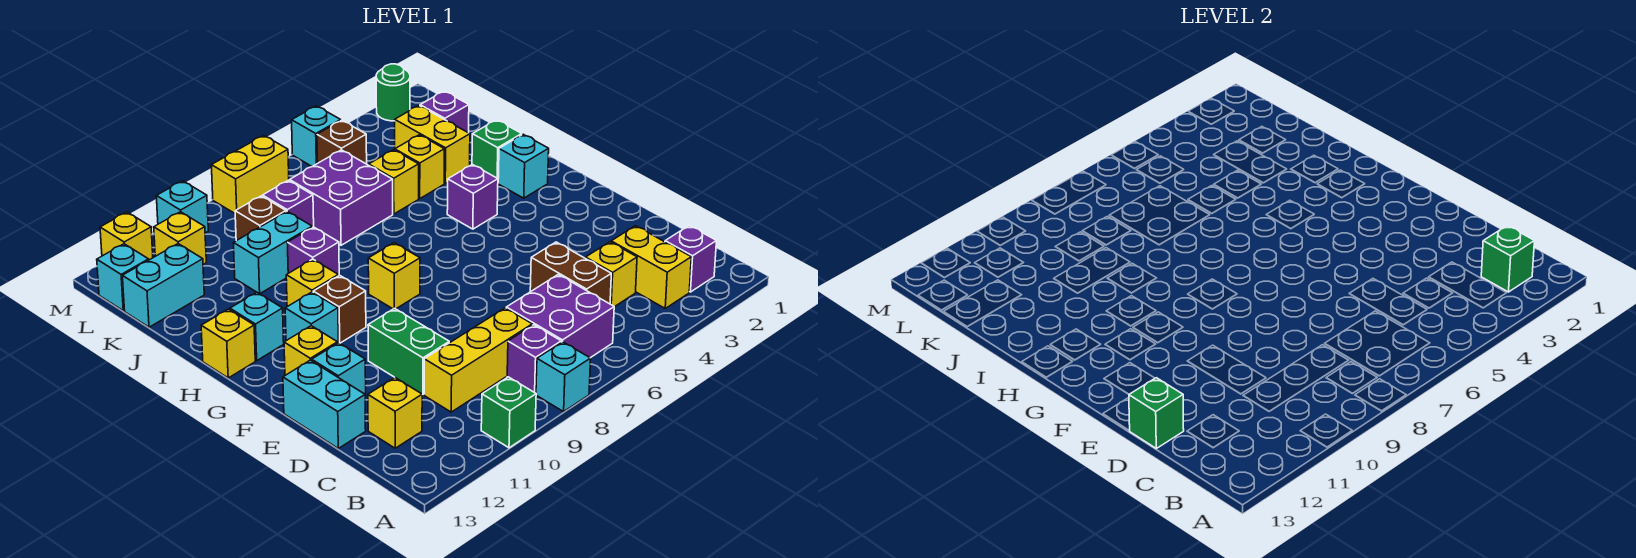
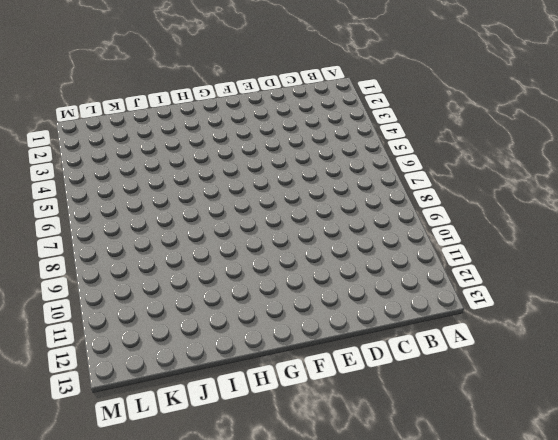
none -> cyan brick A8 level 1
none -> green brick A10 level 1
none -> purple brick B2 level 1
none -> yellow brick B3:C3 level 1

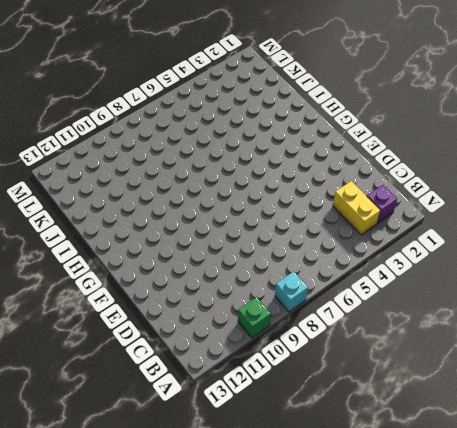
none -> purple brick B6:C7 level 1
none -> purple brick B8 level 1
none -> yellow brick C4 level 1
none -> brown brick C5:D5 level 1

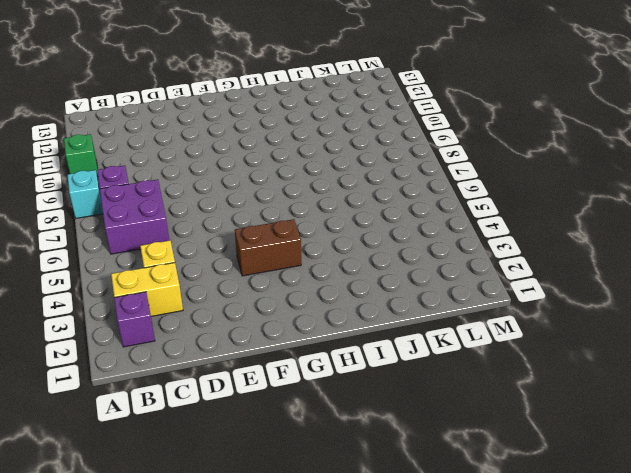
brown brick F4:G4 level 1 -> brown brick C5:D5 level 1
none -> yellow brick C8:C10 level 1
none -> yellow brick C12 level 1
none -> green brick D10:E10 level 1
none -> cyan brick D13:E13 level 1

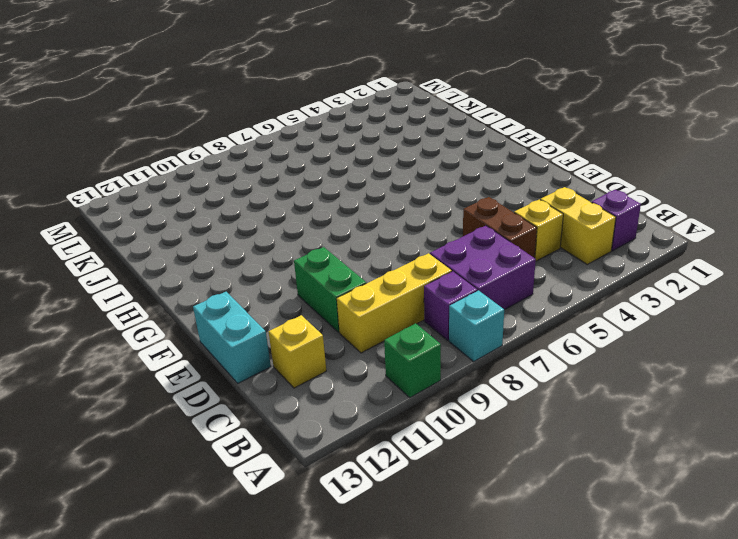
none -> cyan brick E12 level 1
none -> yellow brick F12 level 1
none -> yellow brick G8 level 1
none -> brown brick G10 level 1

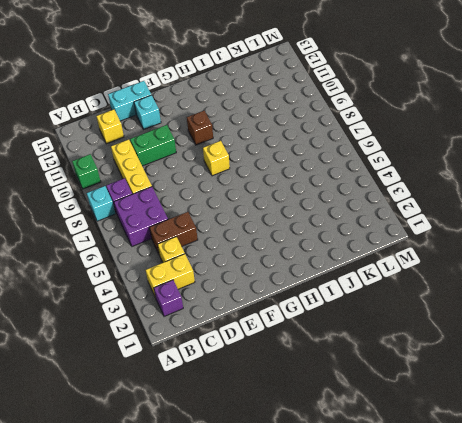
none -> yellow brick F12 level 1
none -> cyan brick G11 level 1
none -> cyan brick H2 level 1
none -> purple brick H4 level 1

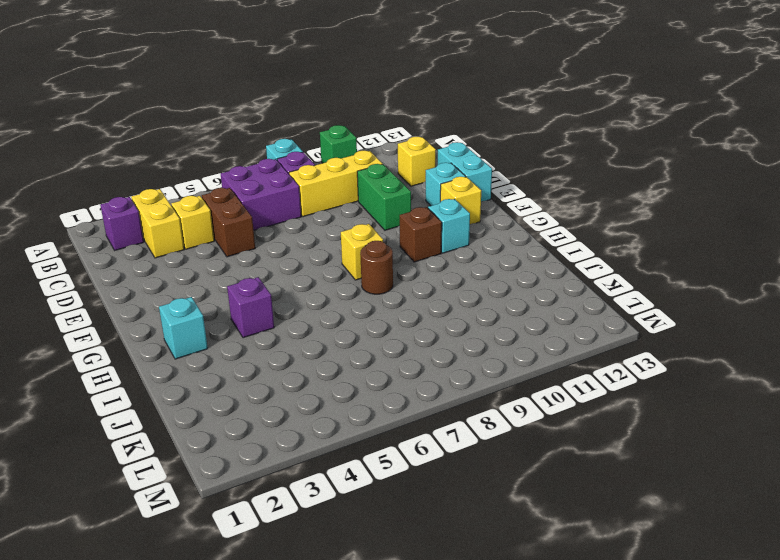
brown round brick H8 level 1 -> none
none -> yellow brick H10 level 1
none -> cyan brick H12 level 1
none -> yellow brick H13 level 1
none -> green brick I2 level 1

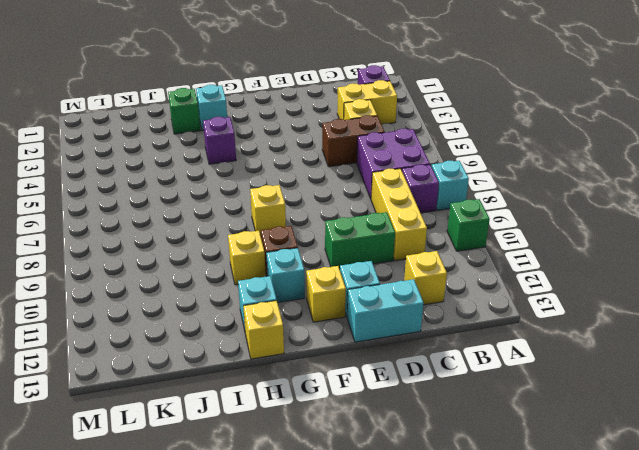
none -> purple brick I9 level 1
none -> yellow brick J3:K3 level 1
none -> yellow brick J4 level 1
none -> yellow brick J5 level 1

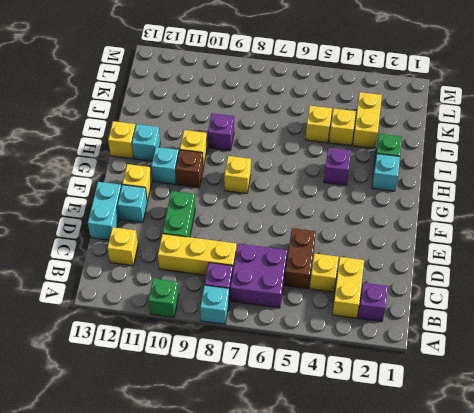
none -> purple brick J6:K7 level 1
none -> cyan brick J9:J10 level 1
none -> purple brick K2 level 1
none -> purple brick K8 level 1

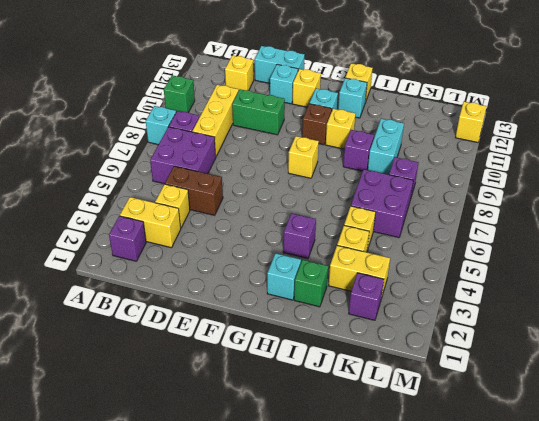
none -> brown brick K9 level 1
none -> cyan brick K12:K13 level 1
none -> brown brick L5 level 1
none -> yellow brick L11 level 1

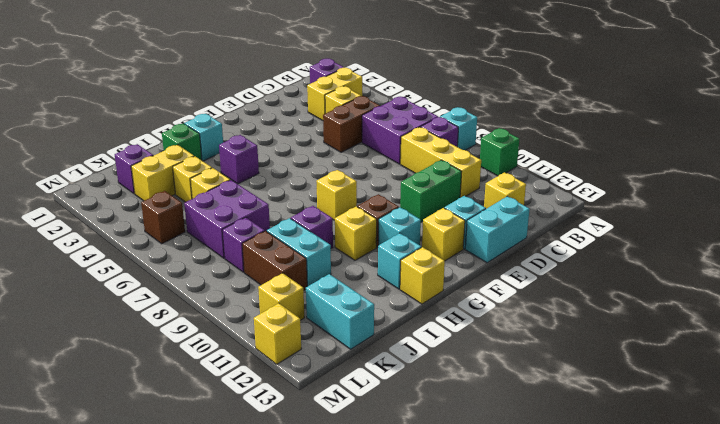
brown brick K9:K10 level 1 -> brown brick K9 level 1
none -> cyan brick L13 level 1
none -> green round brick M2 level 1
none -> cyan brick M5 level 1
none -> yellow brick M7:M8 level 1

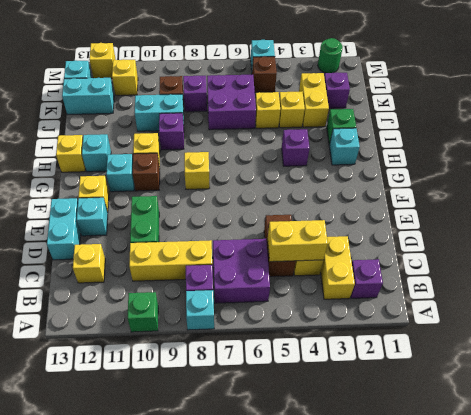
yellow brick C4:C5 level 2 -> yellow brick M7:M8 level 1
none -> cyan brick M10 level 1
none -> green brick B2 level 2
none -> green brick D13 level 2

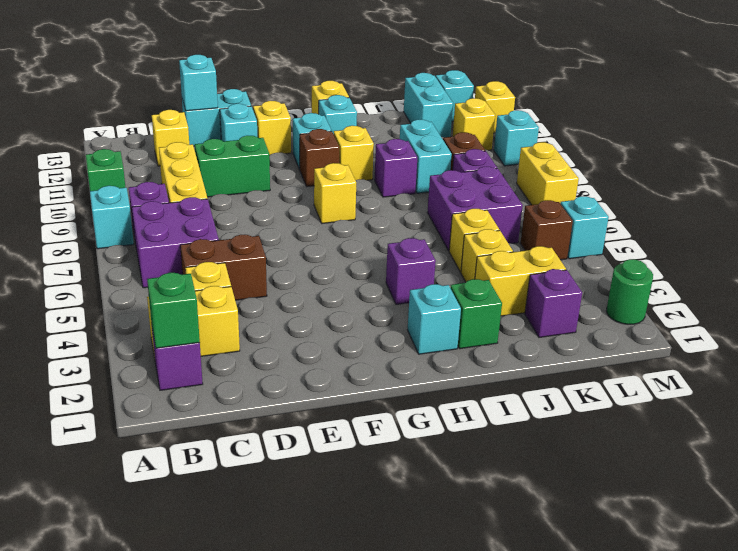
cyan brick D13 level 2 -> green brick D13 level 2

